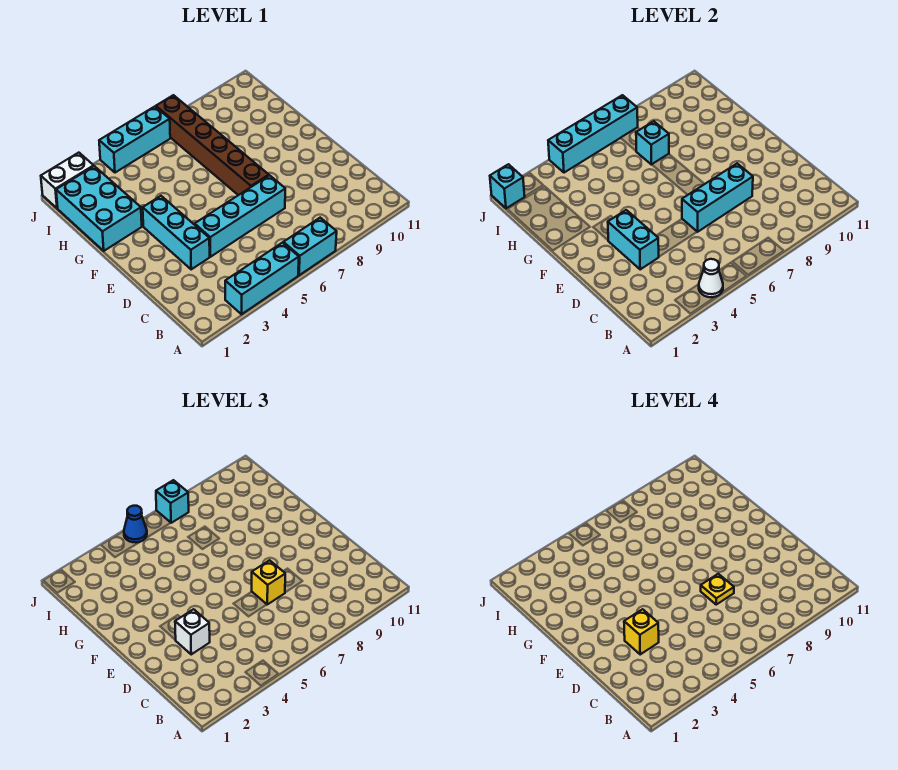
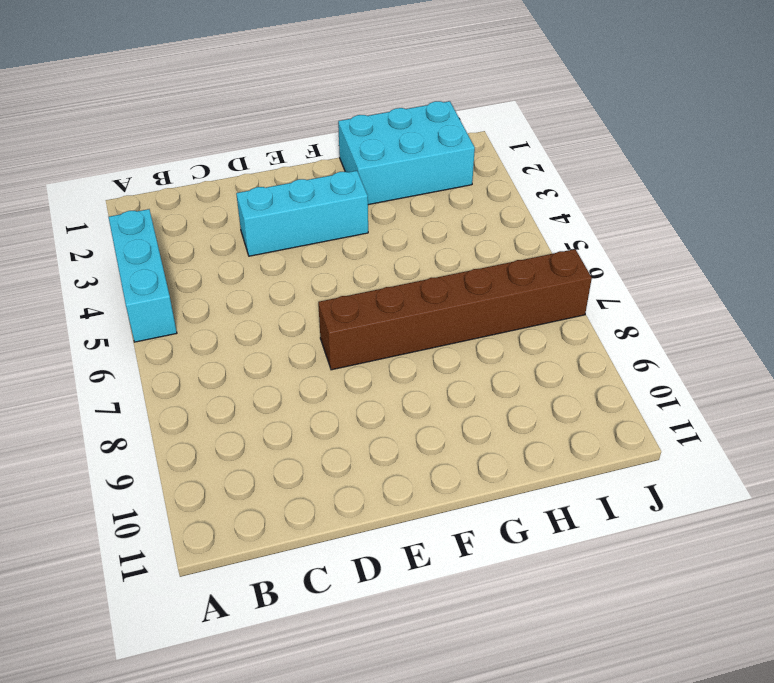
none -> cyan brick A6:A7 level 1
none -> cyan brick D4:D7 level 1
none -> white brick J1:J2 level 1

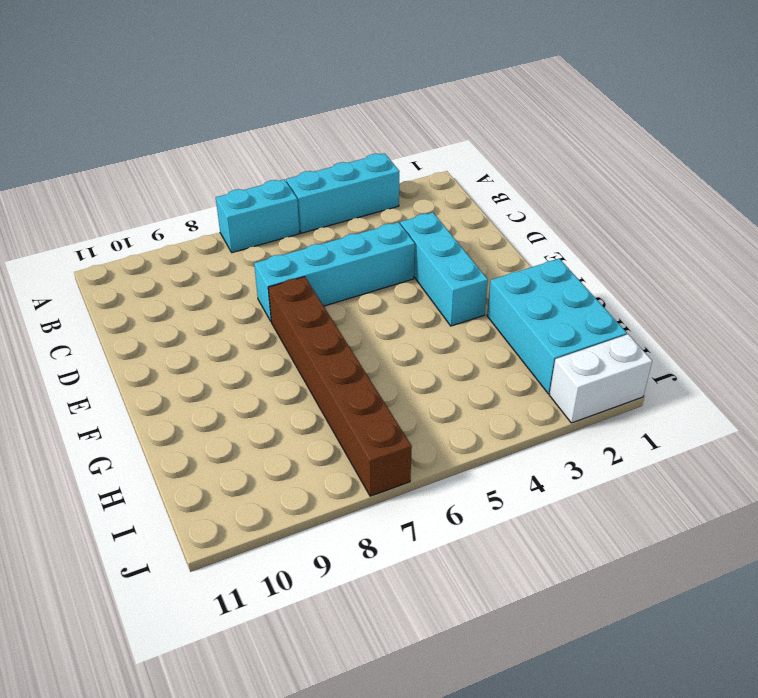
none -> cyan brick J4:J6 level 1
none -> white cone A4 level 2
none -> cyan brick D3:E3 level 2

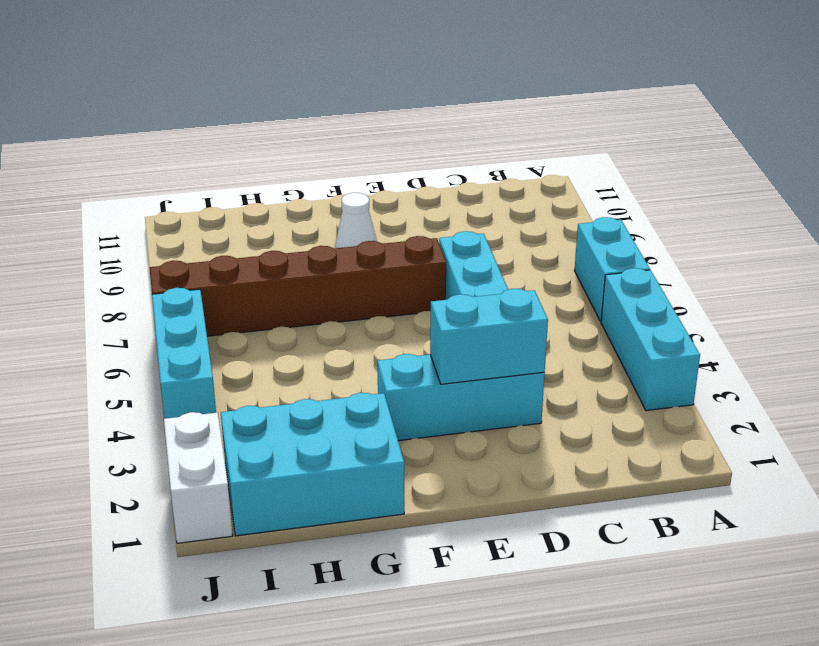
white cone F9 level 1 -> white cone A4 level 2
none -> cyan brick D6:D8 level 2
none -> cyan brick H7 level 2
none -> cyan brick J1 level 2

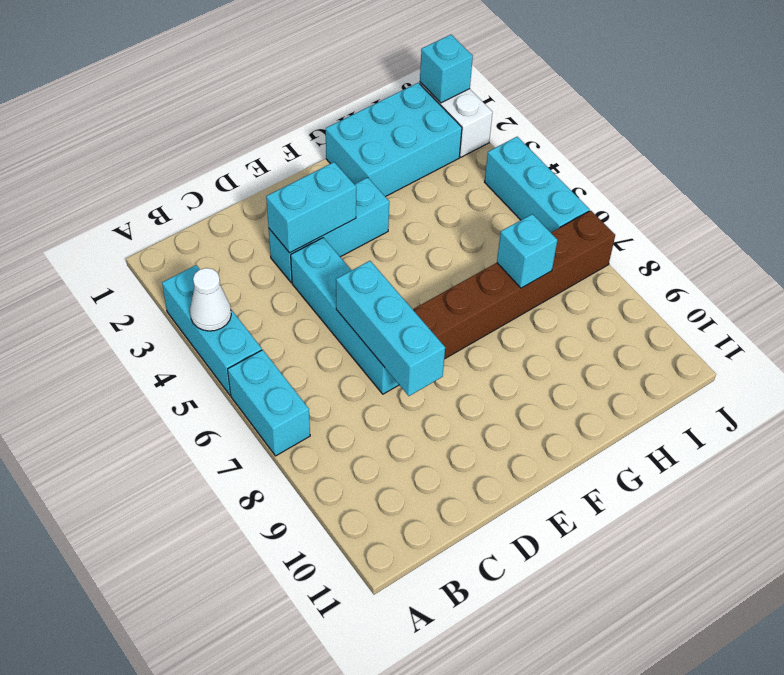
none -> cyan brick J4:J7 level 2
none -> white brick D3 level 3
none -> yellow brick D7 level 3

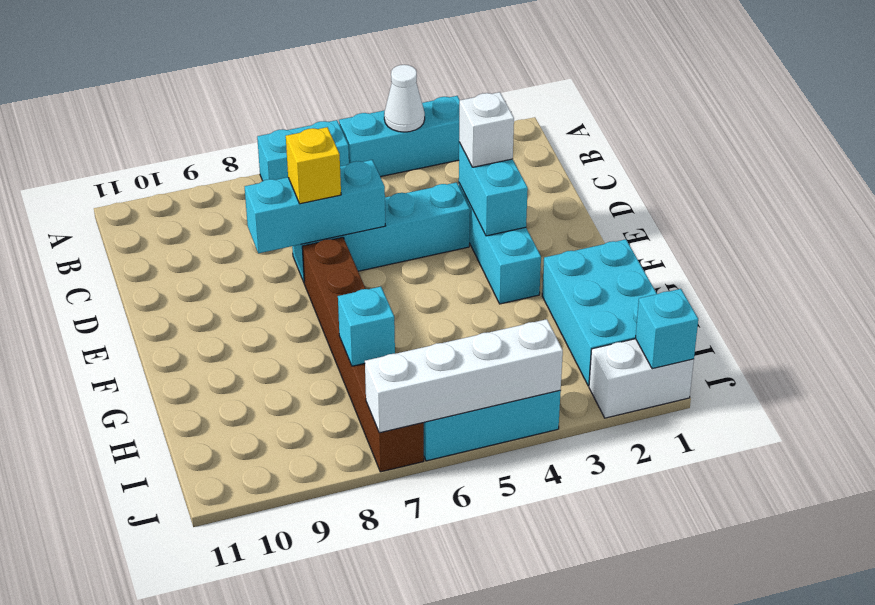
white brick J4:J7 level 2 -> cyan brick J4:J7 level 2
none -> blue cone J5 level 3
none -> cyan brick J7 level 3
none -> yellow brick D3 level 4

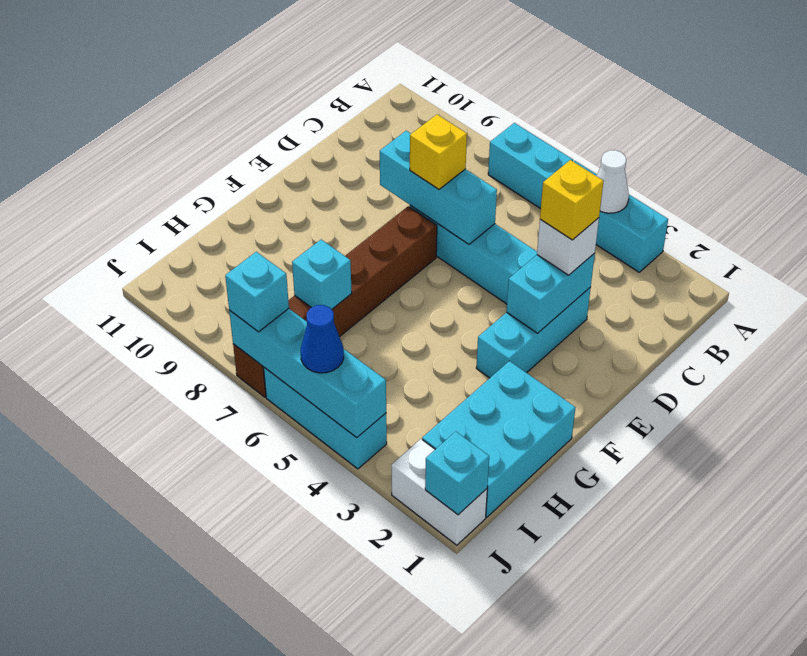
none -> yellow plate D7 level 4

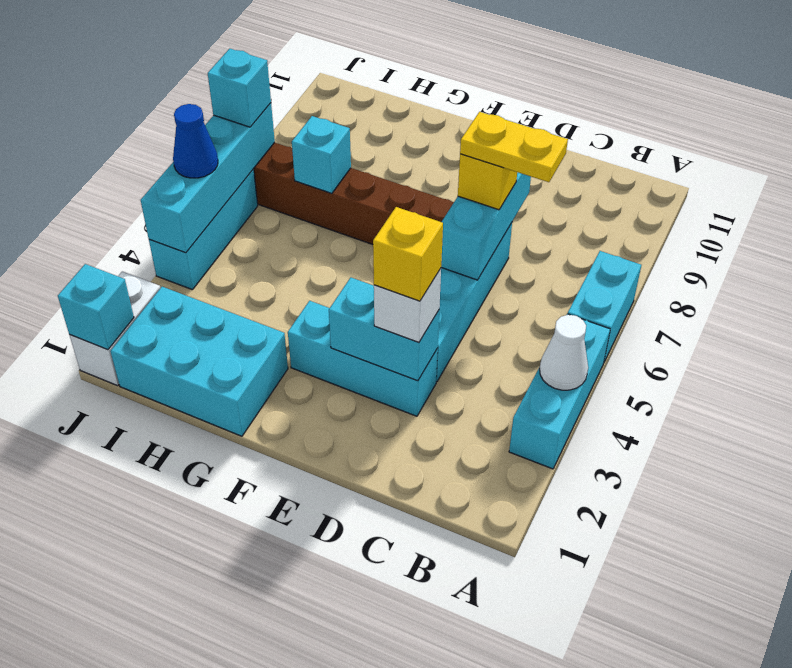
yellow plate C7:D7 level 4 -> yellow plate D7 level 4

